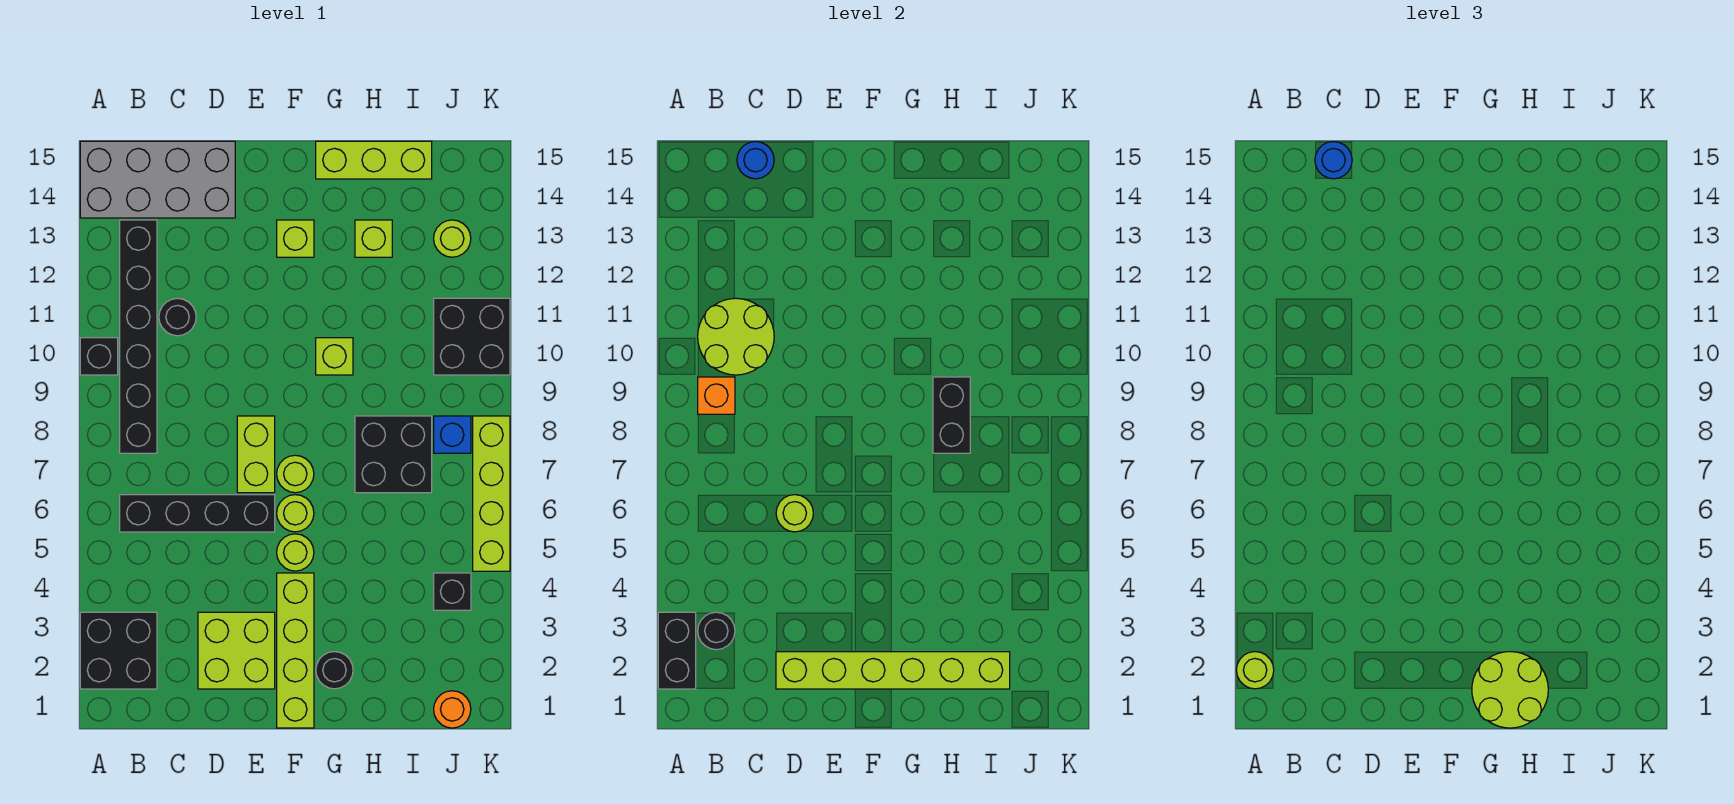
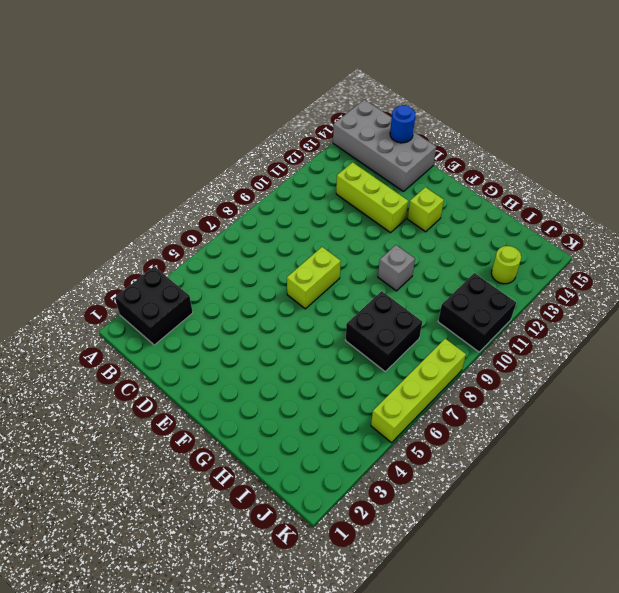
lime brick C12:E12 level 1 -> lime brick G15:I15 level 1
grey brick G10 level 1 -> lime brick G10 level 1
none -> black brick A10 level 1
none -> black brick B6:E6 level 1
none -> black brick B8:B13 level 1
none -> black round brick C11 level 1

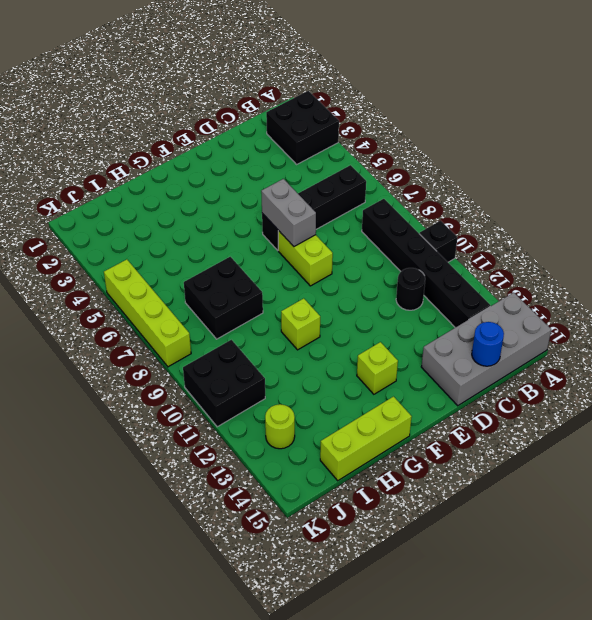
grey brick E6:E7 level 2 -> none
none -> lime brick D2:E3 level 1
none -> lime brick F1:F4 level 1
none -> lime round brick F5 level 1
none -> lime round brick F6 level 1

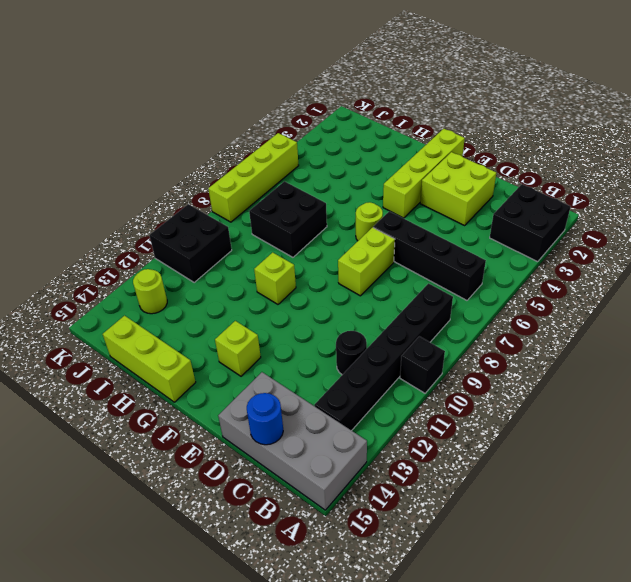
none -> lime round brick F5 level 1
none -> lime round brick F7 level 1
none -> black round brick G2 level 1
none -> lime brick H13 level 1

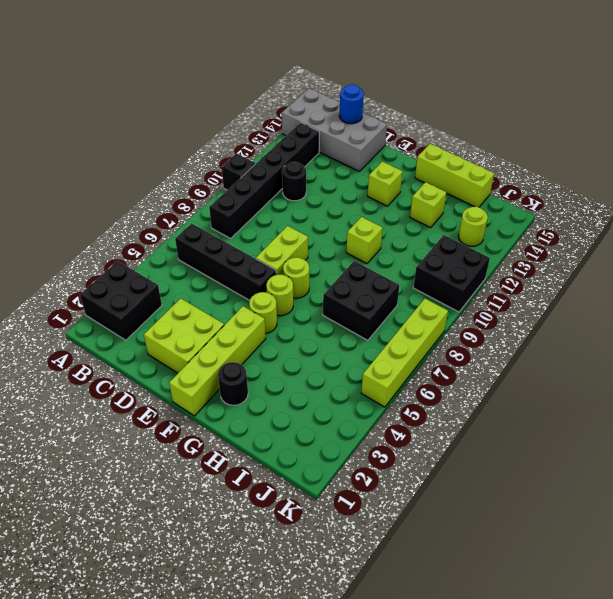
none -> orange round brick J1 level 1
none -> black brick J4 level 1
none -> blue brick J8 level 1
none -> black brick A2:A3 level 2

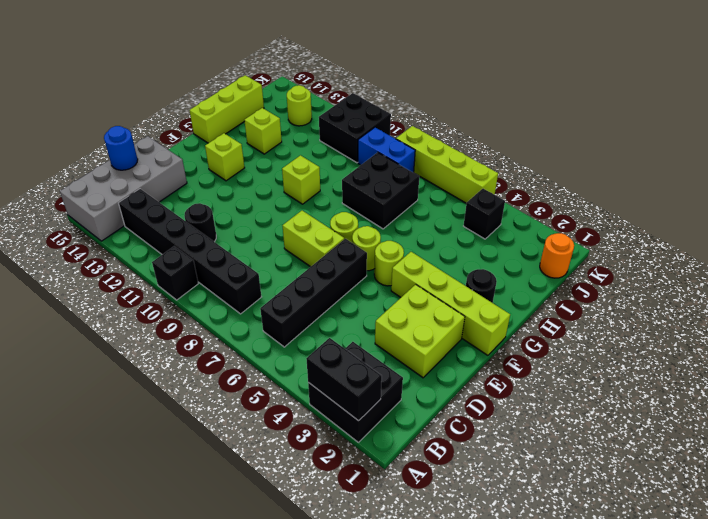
blue brick J8:J9 level 1 -> blue brick J8 level 1
none -> black round brick B3 level 2
none -> orange brick B9 level 2
none -> lime round brick B10:C11 level 2
none -> lime brick D2:I2 level 2

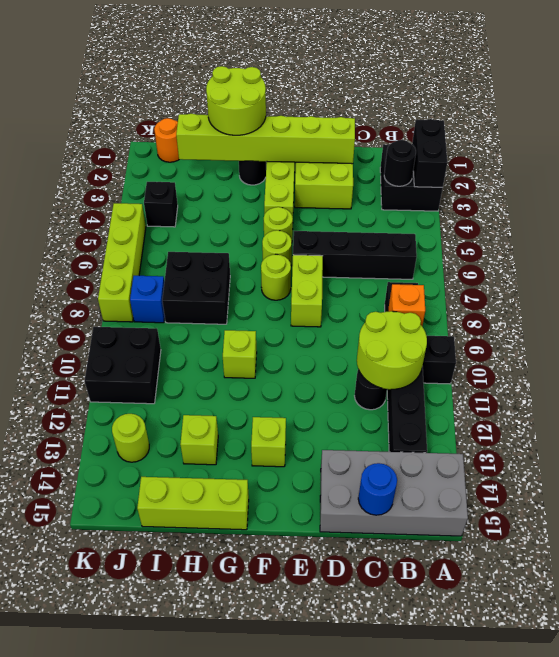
none -> lime round brick D6 level 2
none -> black brick H8:H9 level 2
none -> lime round brick A2 level 3
none -> blue round brick C15 level 3

